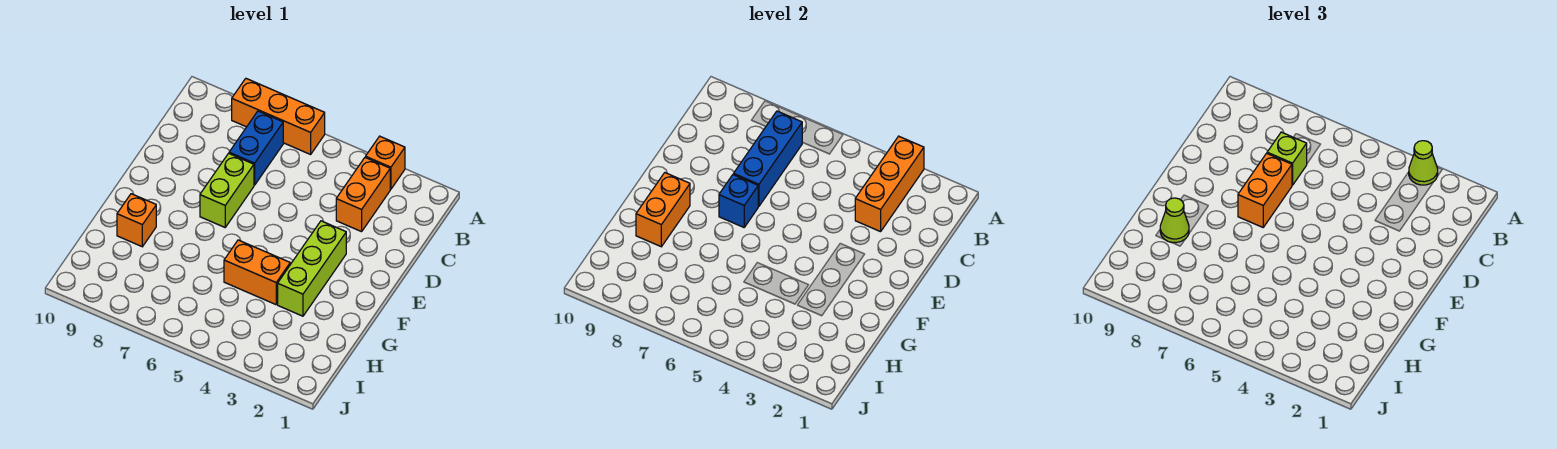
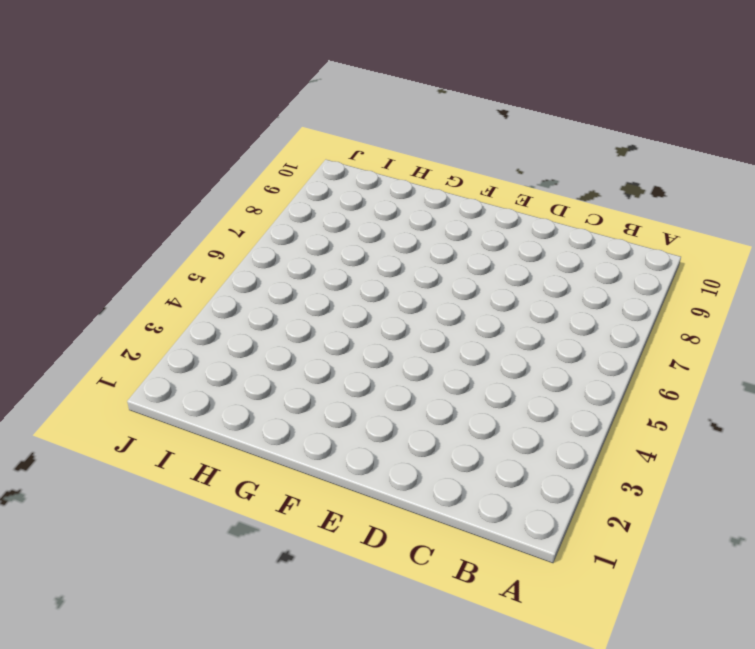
none -> orange brick A3 level 1
none -> orange brick A6:A8 level 1
none -> orange brick B3:C3 level 1

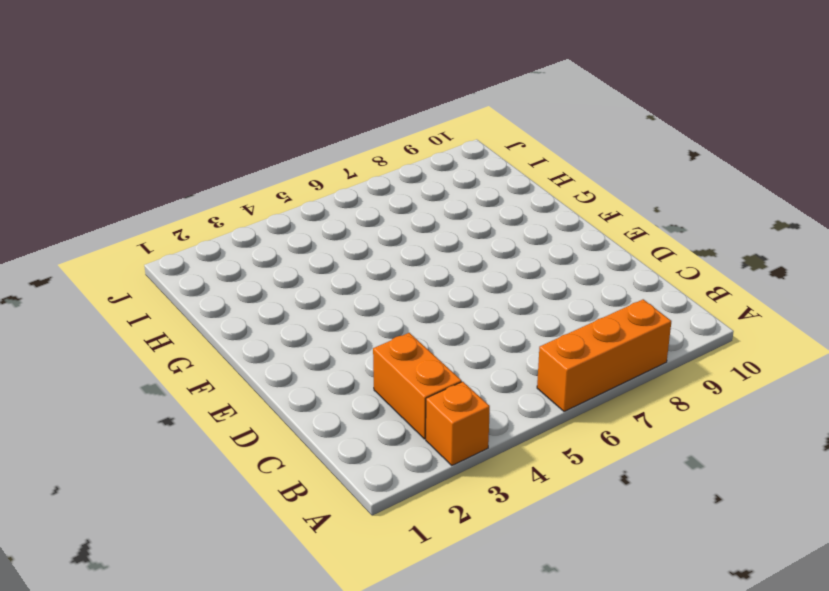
none -> blue brick B7:C7 level 1
none -> lime brick D7:E7 level 1
none -> lime brick E3:G3 level 1

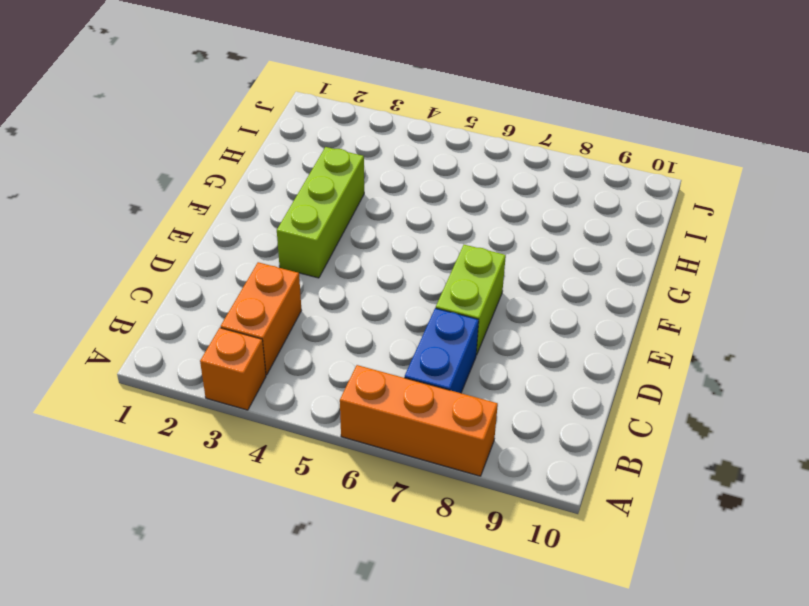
none -> orange brick G4:G5 level 1
none -> orange brick G9 level 1
none -> orange brick A3:C3 level 2

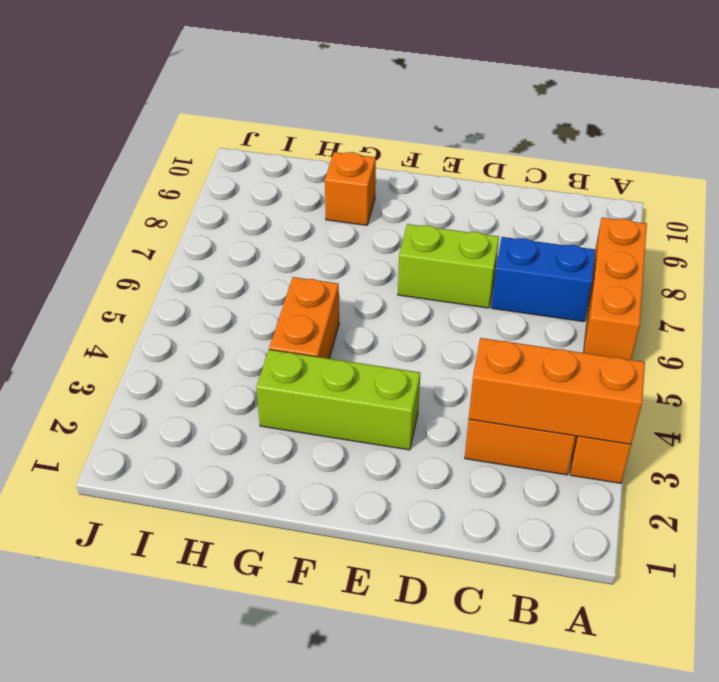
none -> blue brick B7:D7 level 2
none -> blue brick E7 level 2
none -> orange brick F9:G9 level 2

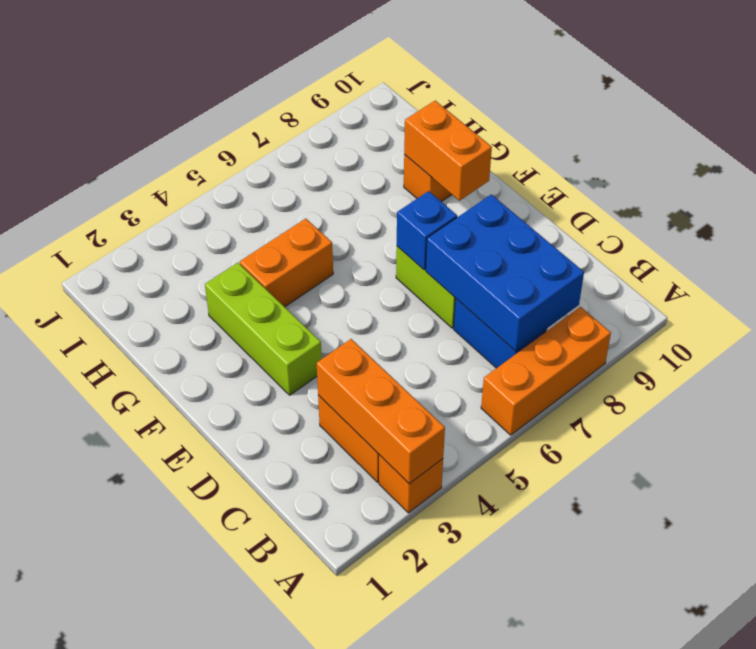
blue brick B7:D8 level 2 -> blue brick B7:D7 level 2
none -> lime cone A3 level 3
none -> lime brick C7 level 3
none -> orange brick D7:E7 level 3

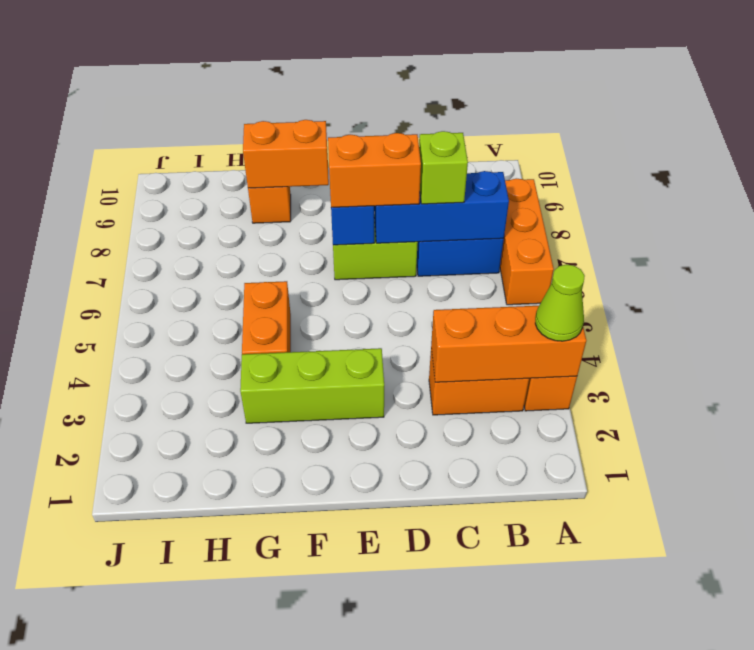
none -> lime cone G9 level 3

